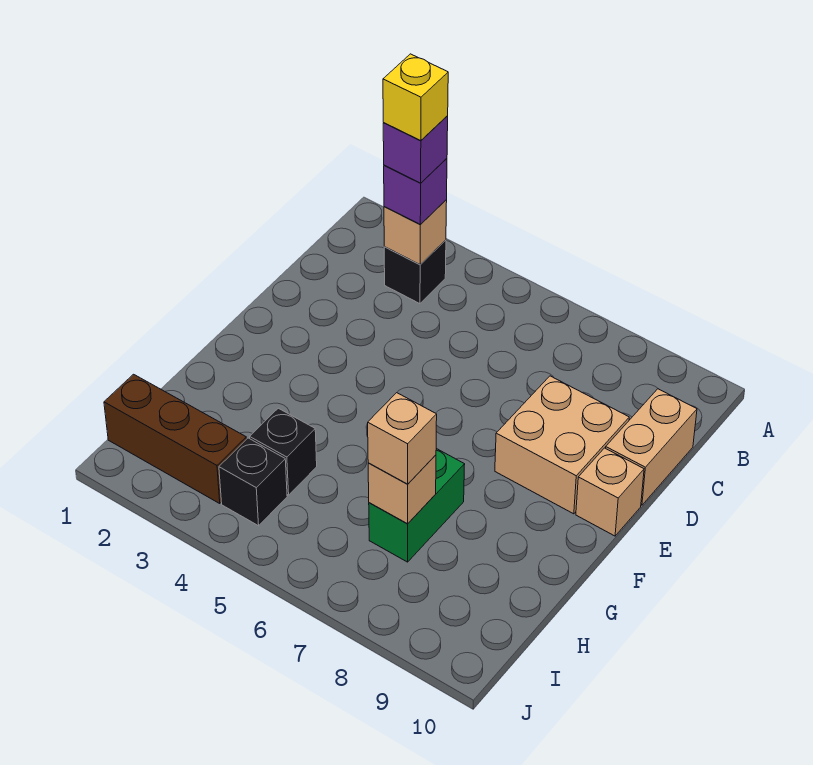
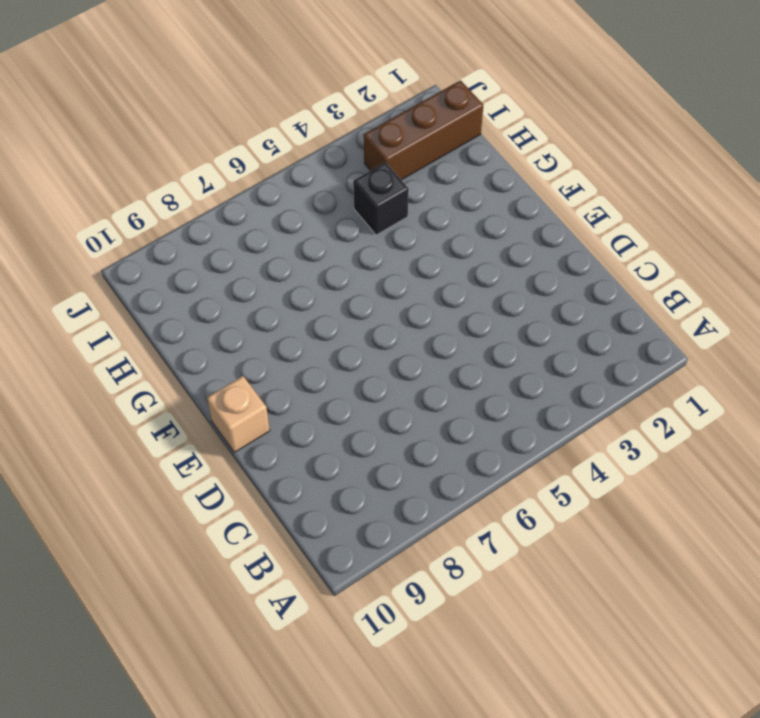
none -> black brick B3 level 1
none -> tan brick C10:D10 level 1
none -> tan brick D8:E9 level 1

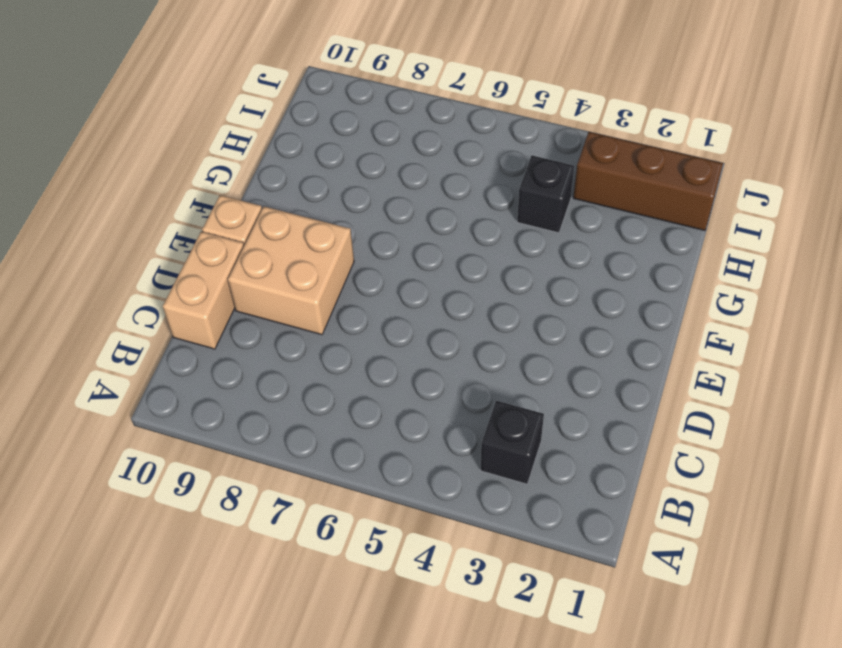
none -> green brick G7:H7 level 1
none -> black brick I4 level 1
none -> tan brick B3 level 2

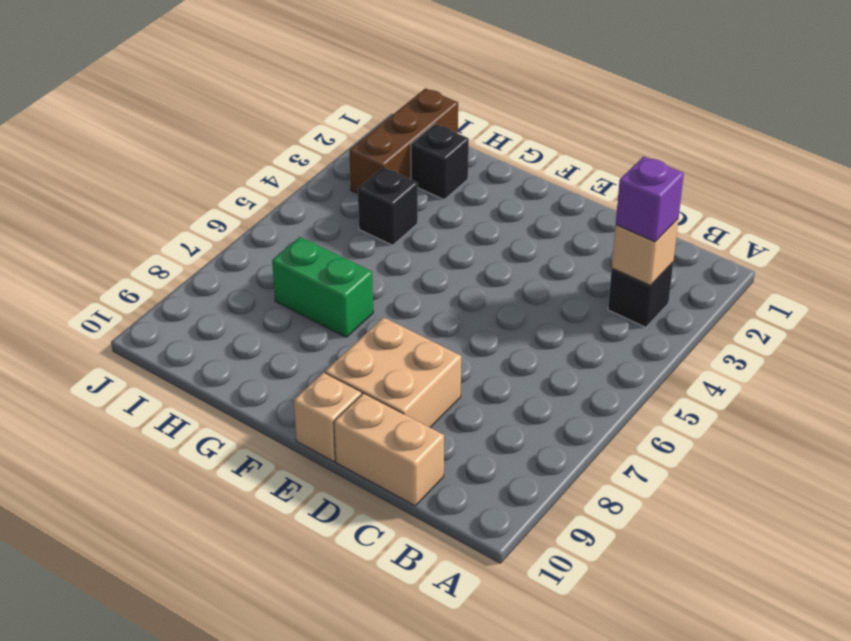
black brick H2 level 1 -> black brick I4 level 1
none -> tan brick H7 level 2
none -> tan brick H7 level 3
none -> purple brick B3 level 4

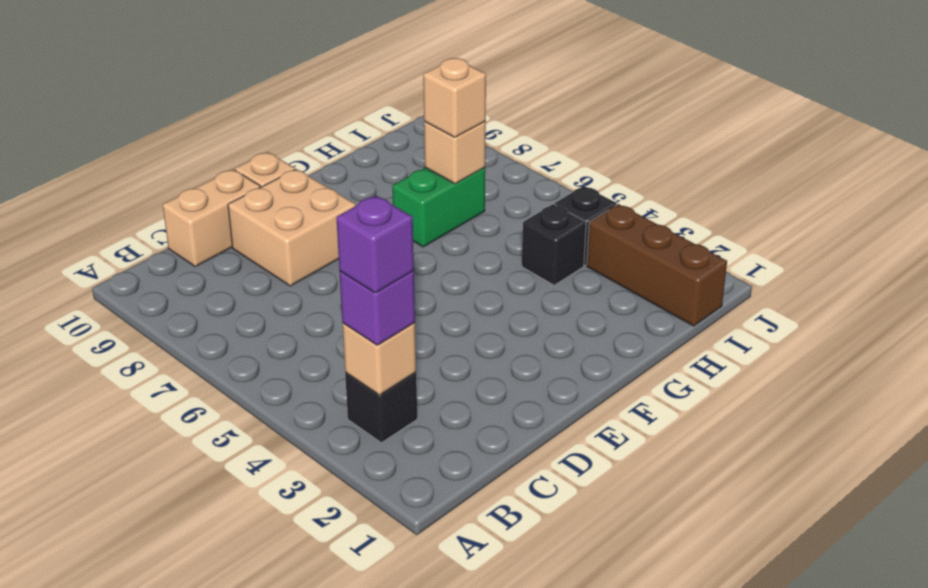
none -> yellow brick B3 level 5

